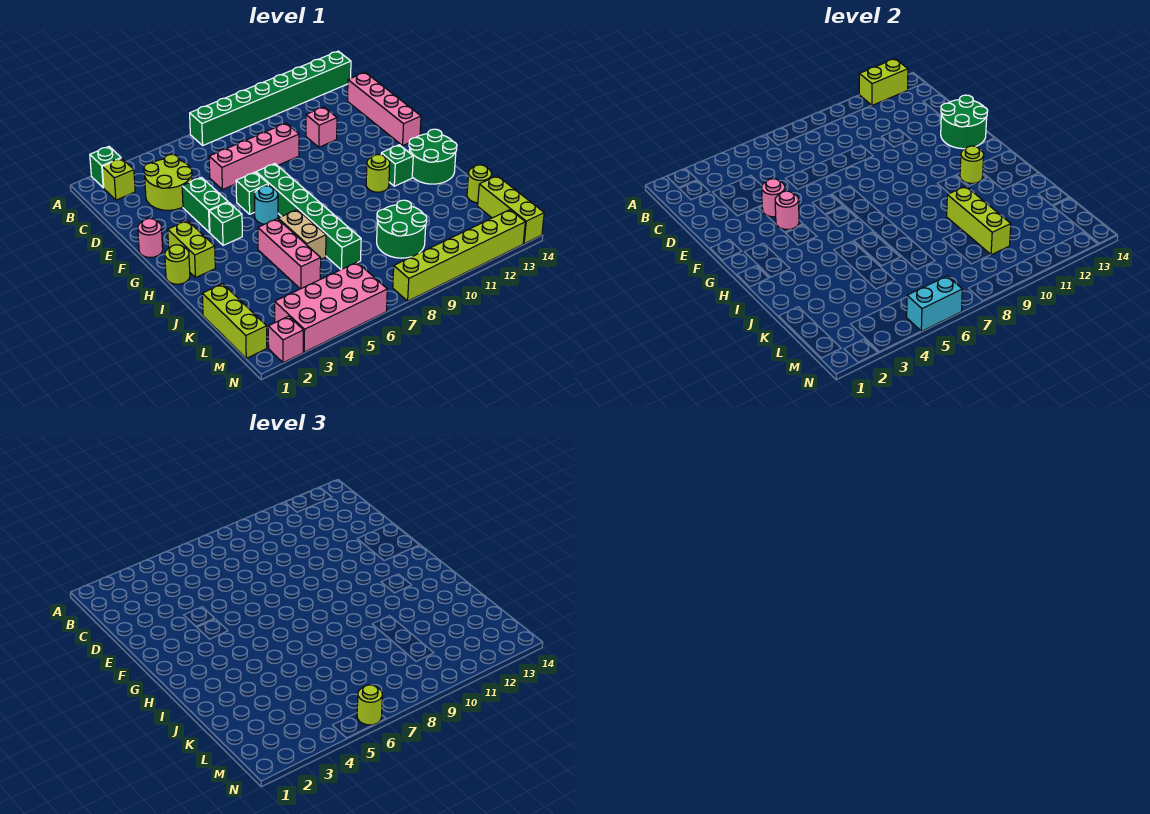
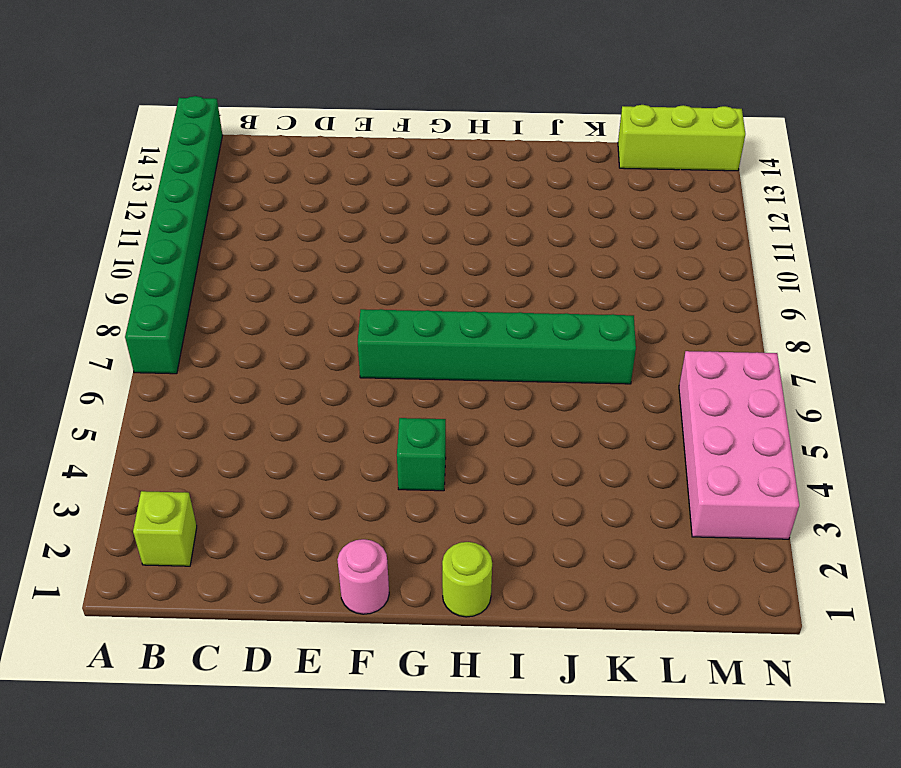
none -> green brick A2 level 1
none -> lime round brick C3:D4 level 1
none -> pink brick C14:F14 level 1
none -> pink brick D6:D9 level 1

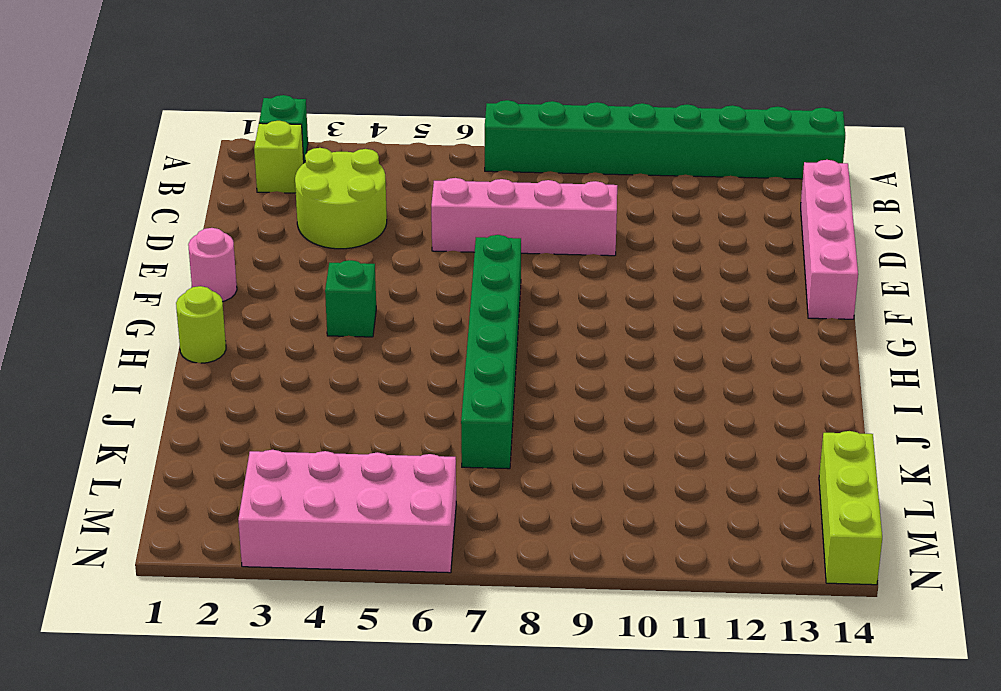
none -> pink brick D11 level 1
none -> green brick E4:F4 level 1
none -> green brick F6 level 1
none -> lime brick G2:H2 level 1

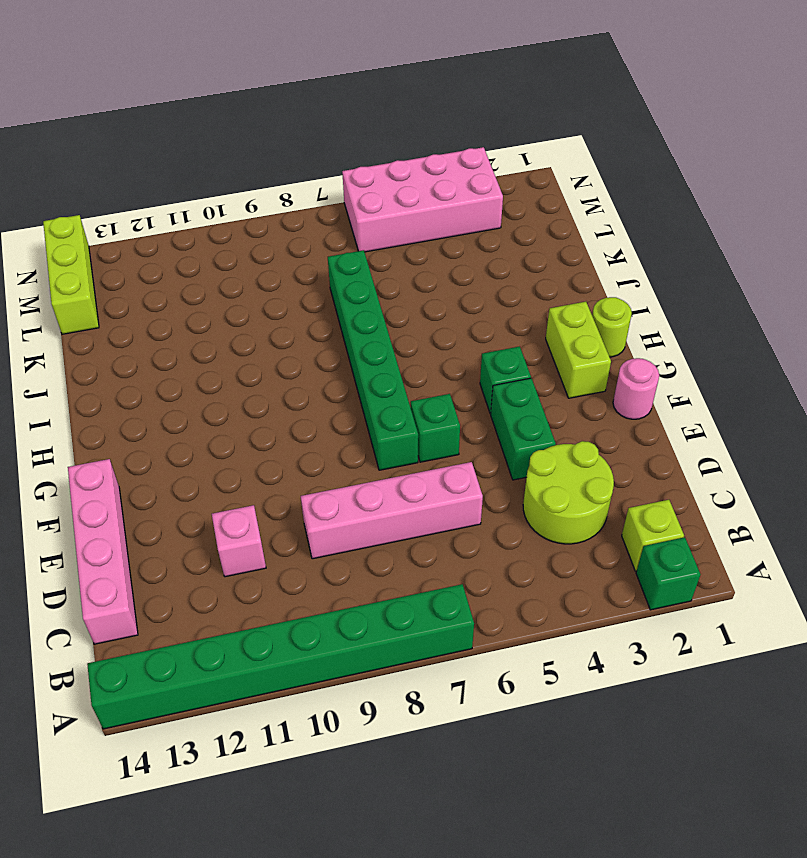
none -> cyan round brick G6 level 1
none -> lime round brick H11 level 1
none -> green brick H12 level 1
none -> green round brick H13:I14 level 1

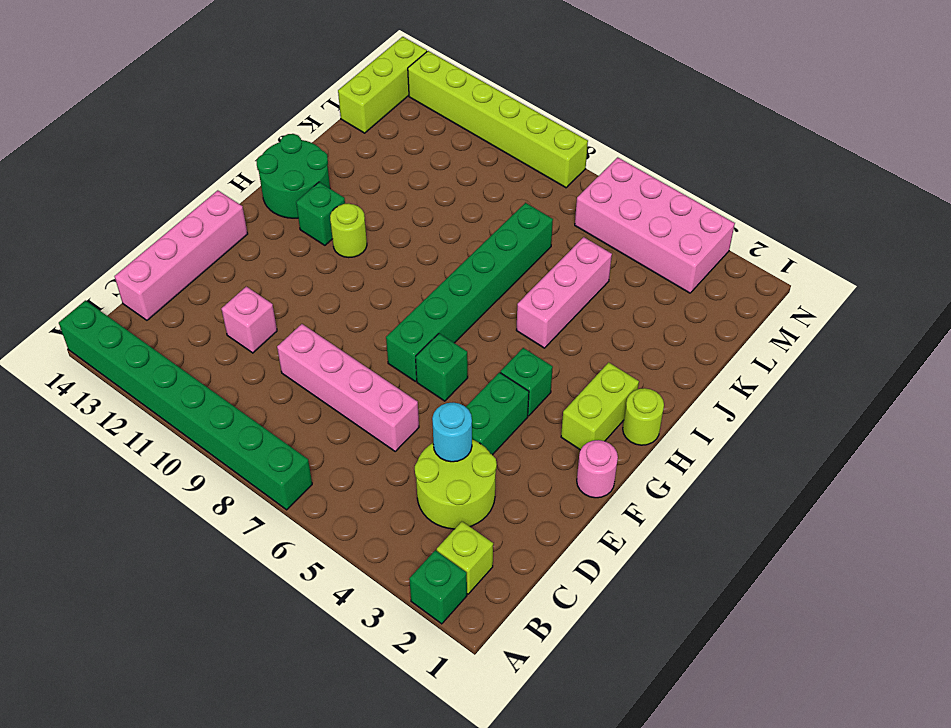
cyan round brick D4 level 2 -> cyan round brick G6 level 1
none -> tan brick I6:J6 level 1
none -> lime brick K1:M1 level 1
none -> green round brick K9:L10 level 1
none -> lime round brick K14 level 1

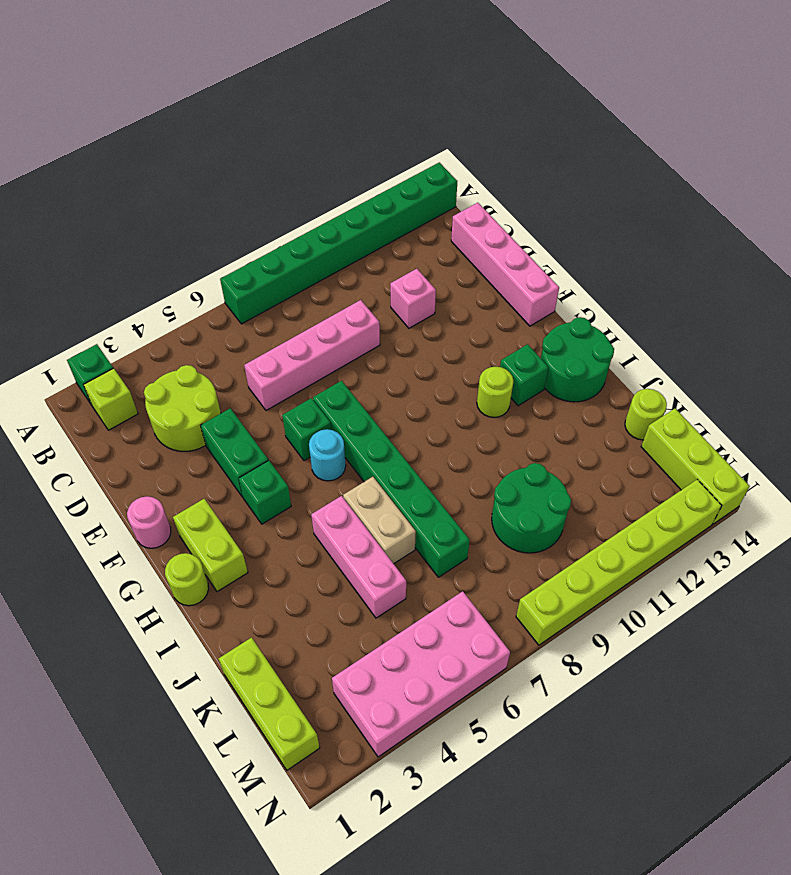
none -> pink brick N2 level 1
none -> lime brick A12:A13 level 2
none -> pink round brick E4 level 2
none -> green round brick E13:F14 level 2

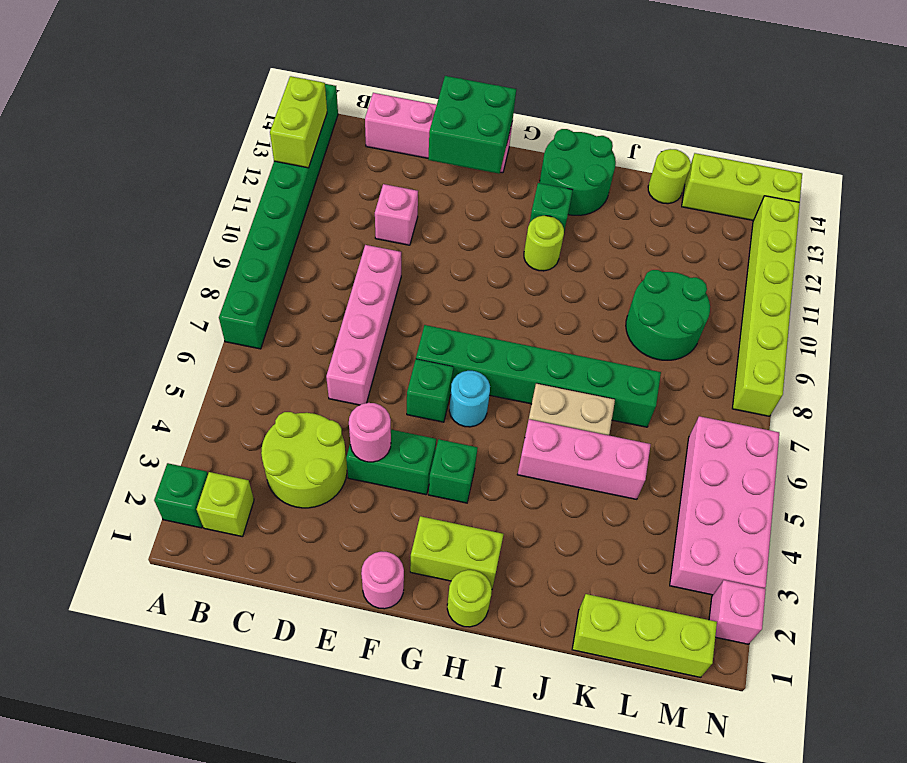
green brick E13:F14 level 2 -> green round brick E13:F14 level 2
none -> pink round brick F4 level 2
none -> lime round brick H12 level 2
none -> lime brick J10:L10 level 2
none -> cyan brick N5:N6 level 2

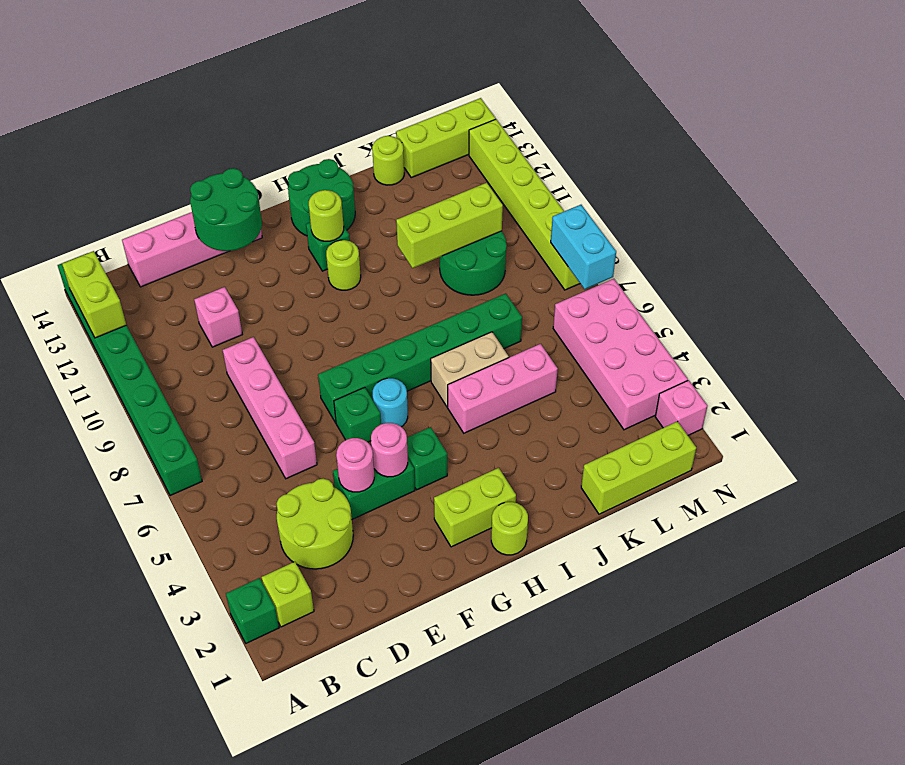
cyan brick N7:N8 level 2 -> cyan brick N5:N6 level 2
none -> pink round brick F1 level 1
none -> lime round brick N6 level 3

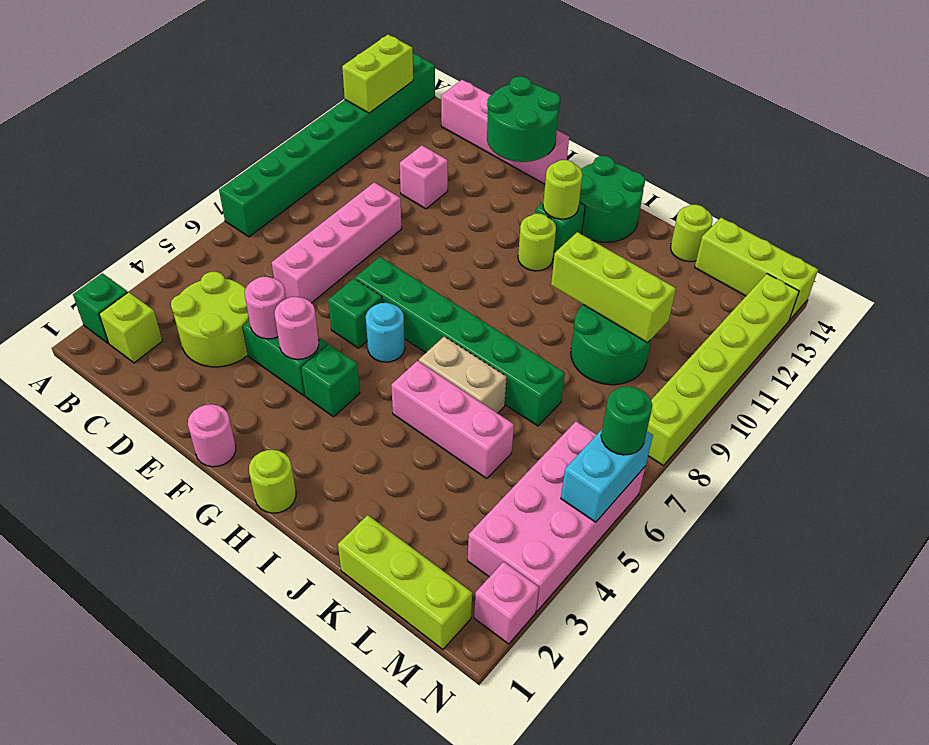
green round brick N6 level 3 -> lime round brick N6 level 3
none -> lime brick G2:H2 level 1

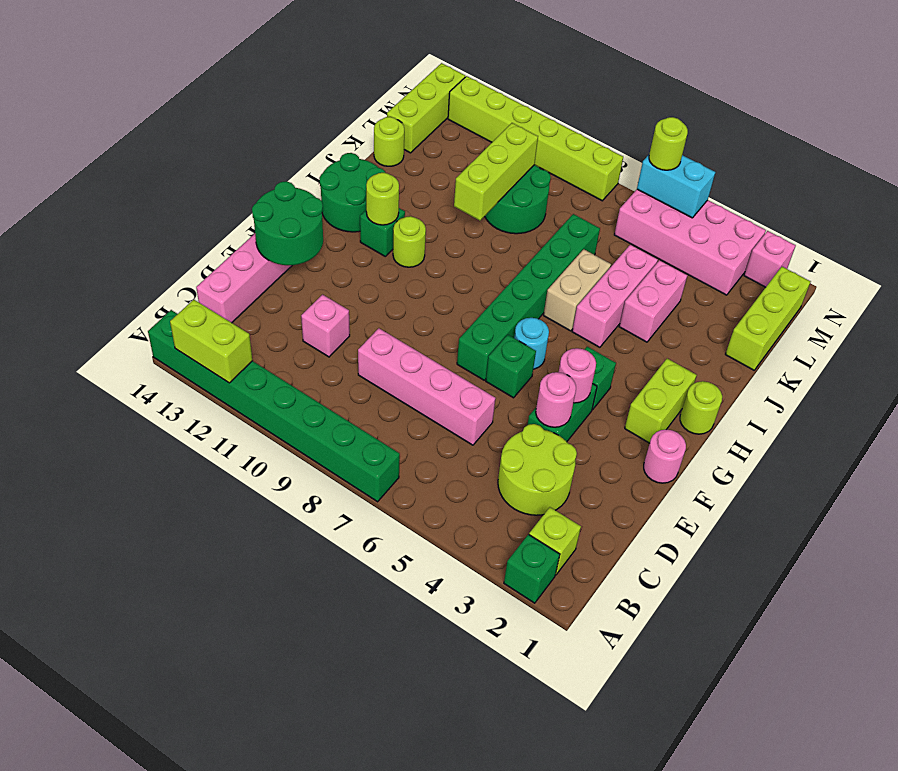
pink brick J4:K4 level 1 -> none

